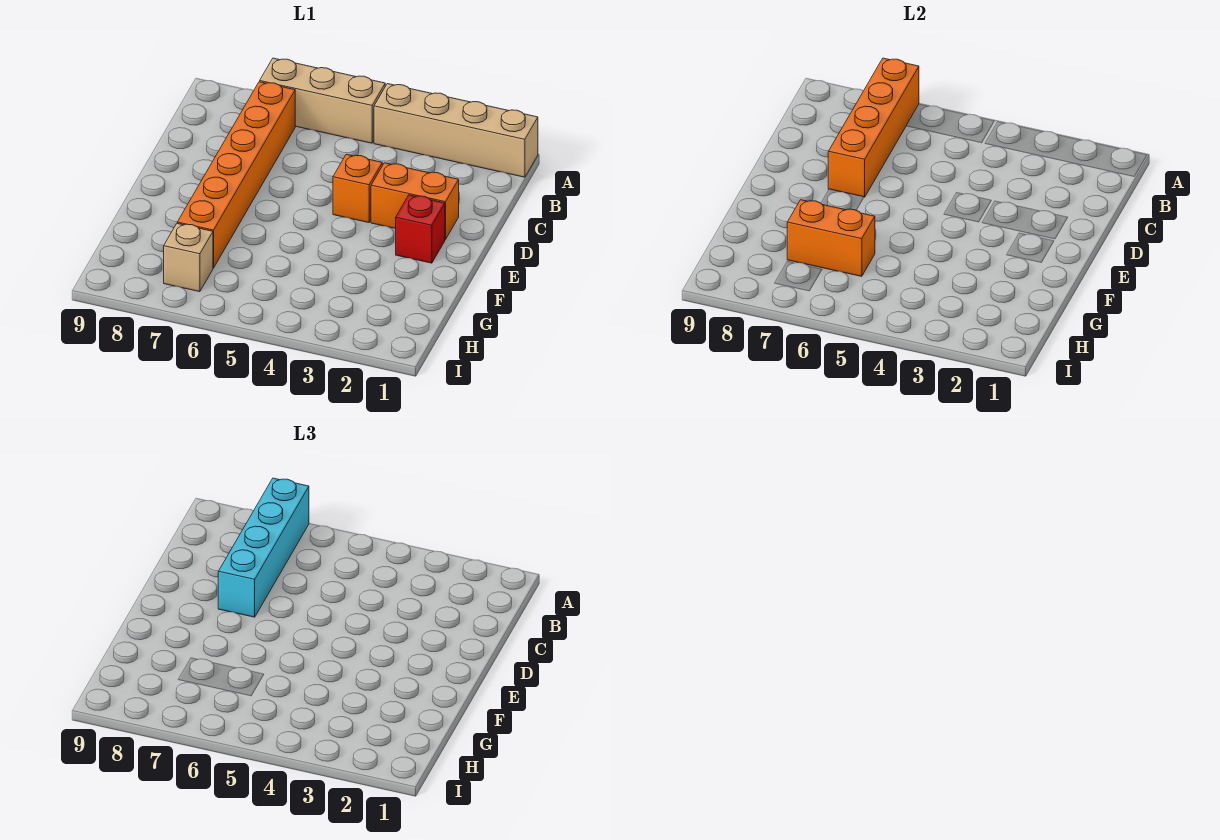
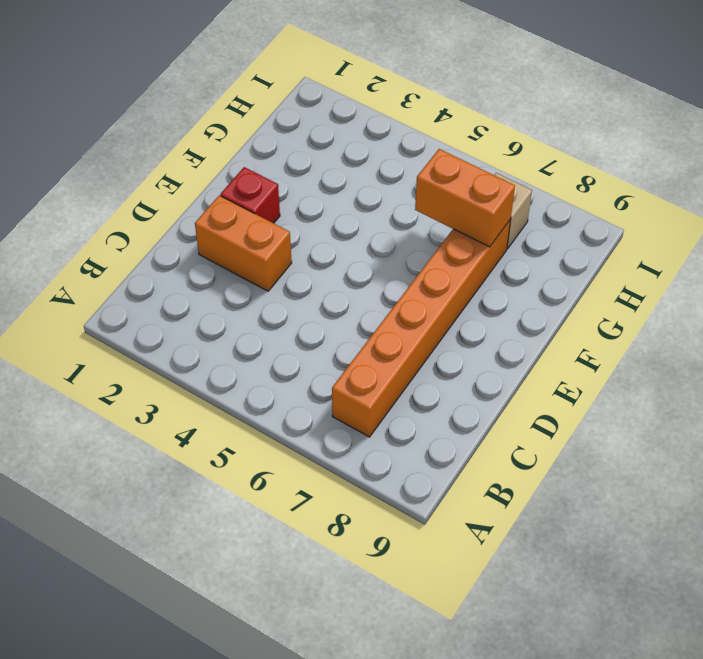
none -> tan brick A1:A4 level 1
none -> tan brick A5:A7 level 1

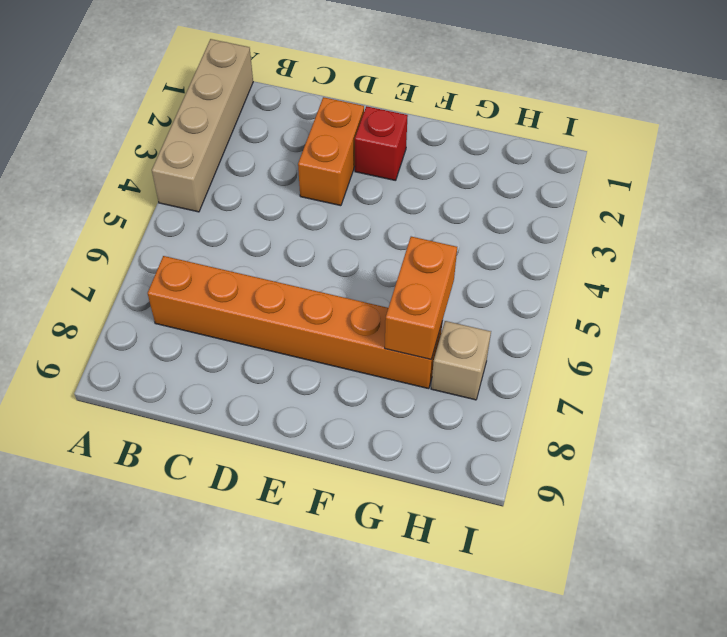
none -> tan brick A5:A7 level 1
none -> orange brick D4 level 1

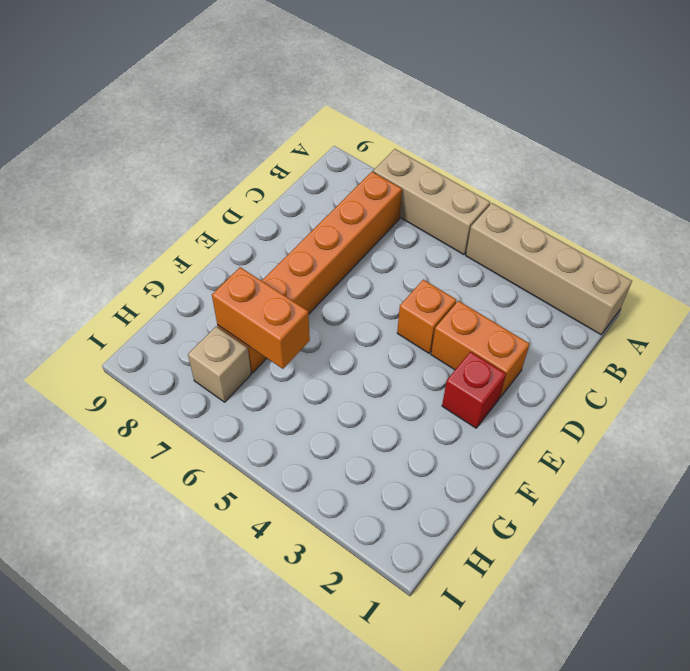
none -> orange brick A7:D7 level 2
none -> cyan brick A7:D7 level 3

